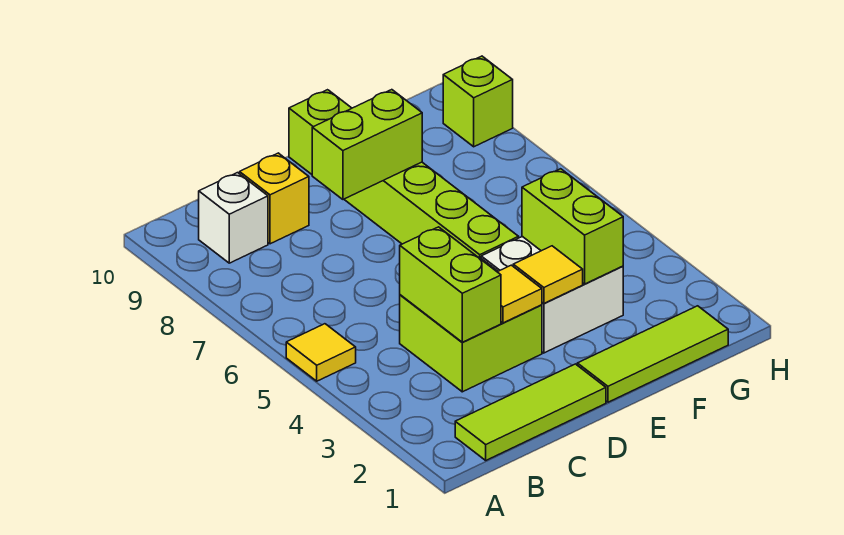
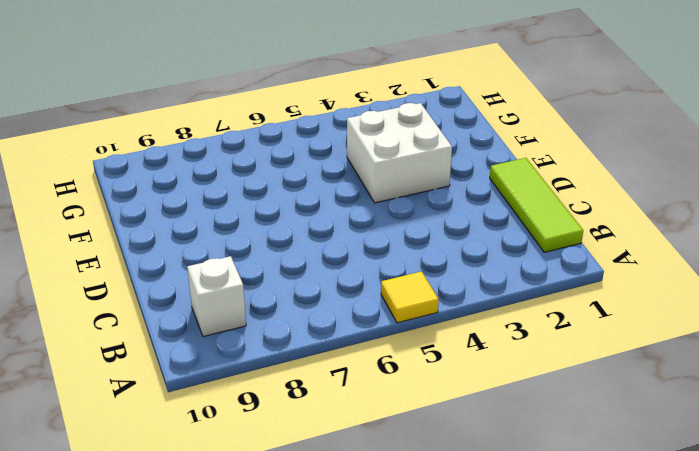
none -> lime brick C3:D4 level 1
none -> yellow brick C9 level 1
none -> lime tile E1:G1 level 1

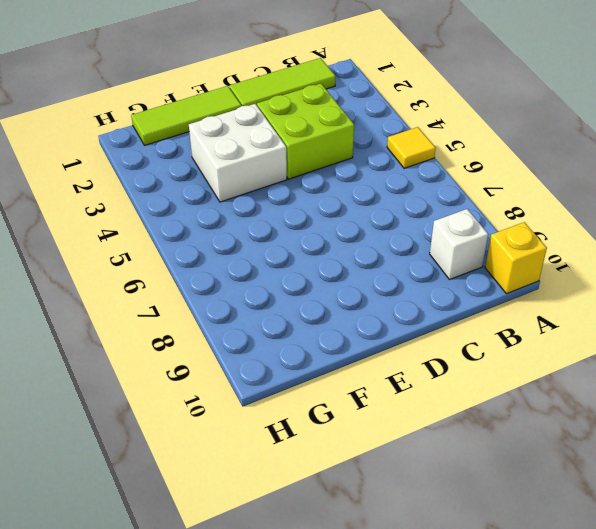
yellow brick A10 level 1 -> yellow brick C9 level 1
none -> lime brick E5:E10 level 1
none -> lime brick H9 level 1
none -> lime brick C3:C4 level 2

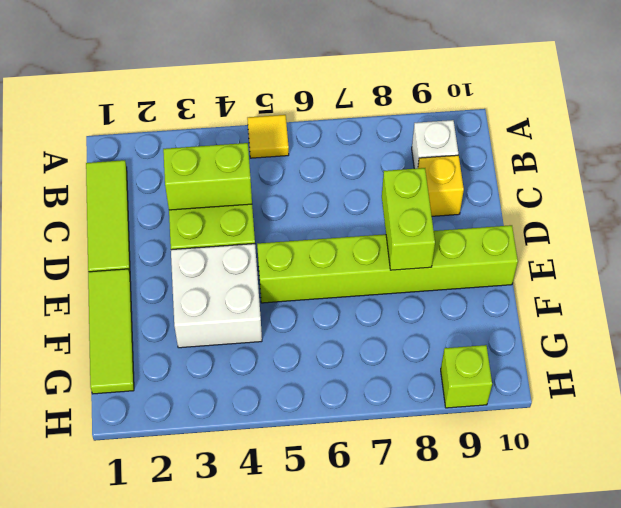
none -> yellow tile D3 level 2
none -> yellow tile E3 level 2
none -> lime brick F3:F4 level 2

